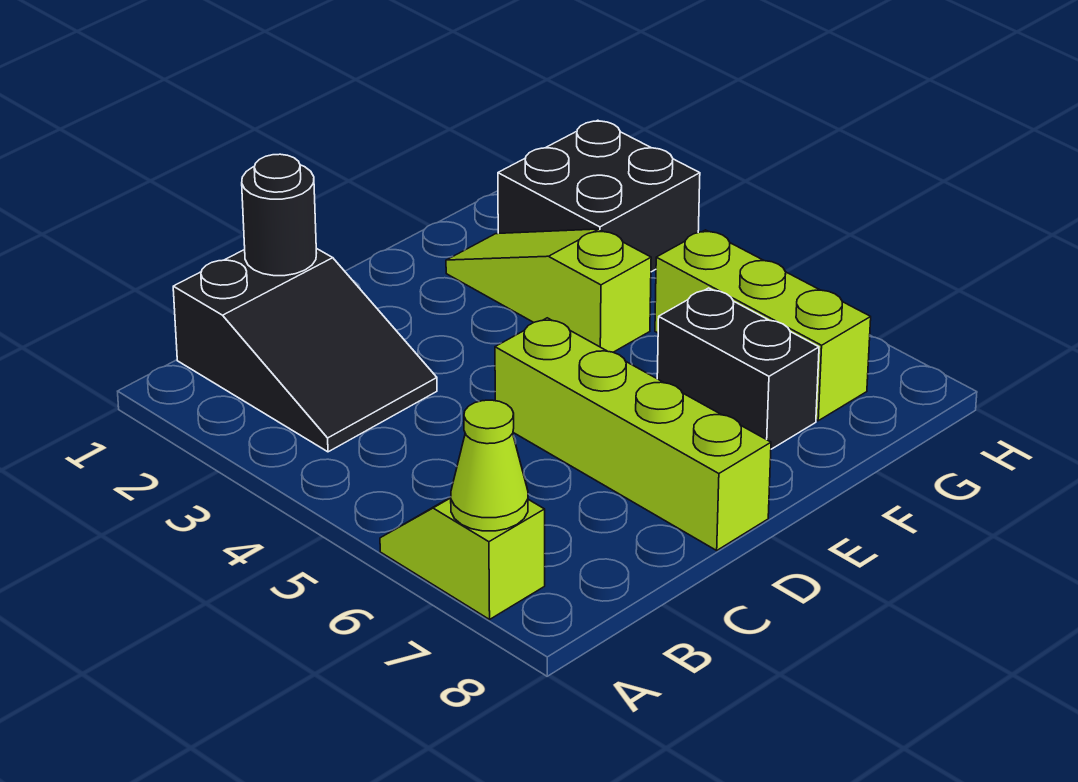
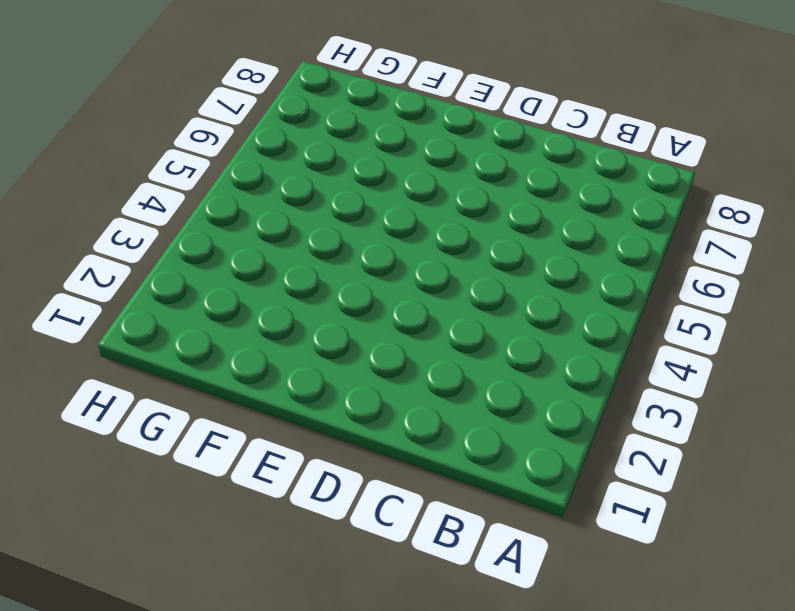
none -> lime slope A6:A7 level 1 top 7
none -> black slope B1:C3 level 1 top 1

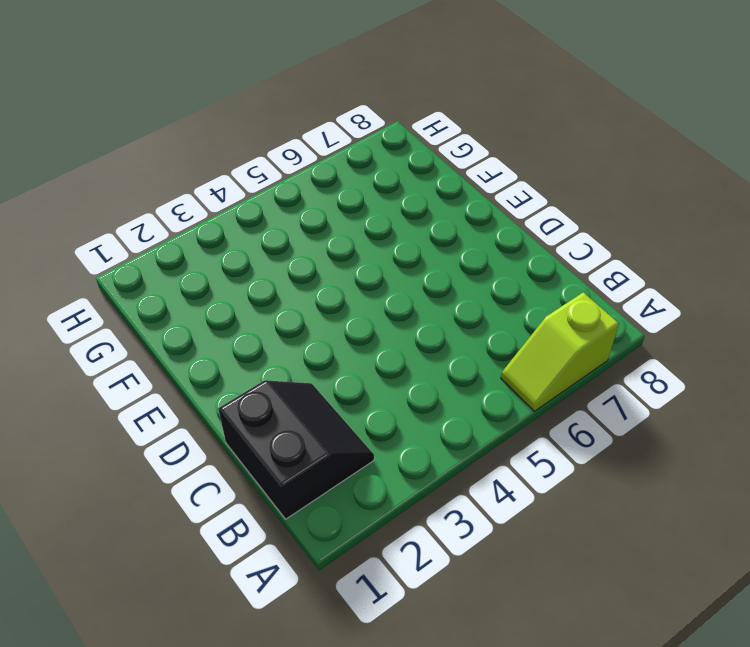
black slope B1:C2 level 1 top 1 -> black slope B1:C3 level 1 top 1
none -> lime brick D5:D8 level 1
none -> lime slope F2:F4 level 1 top 4

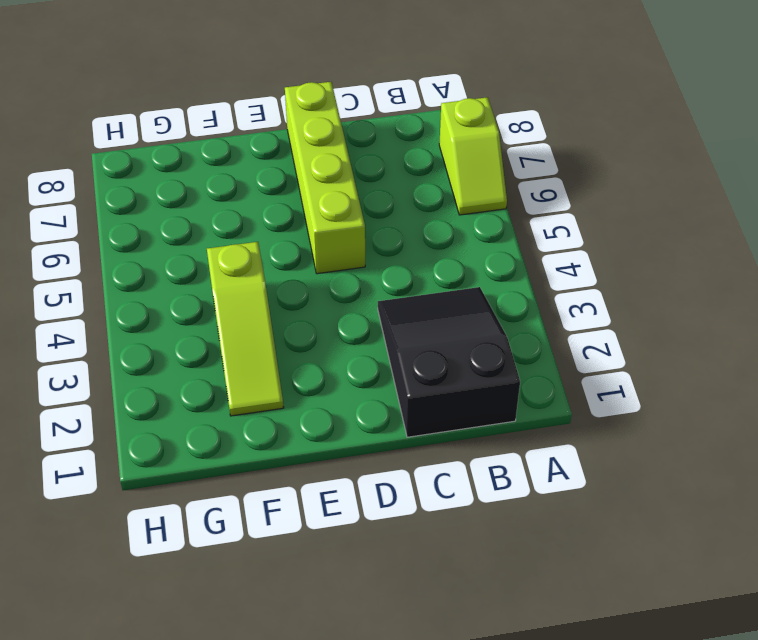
none -> black brick F6:F7 level 1
none -> black brick G2:H3 level 1

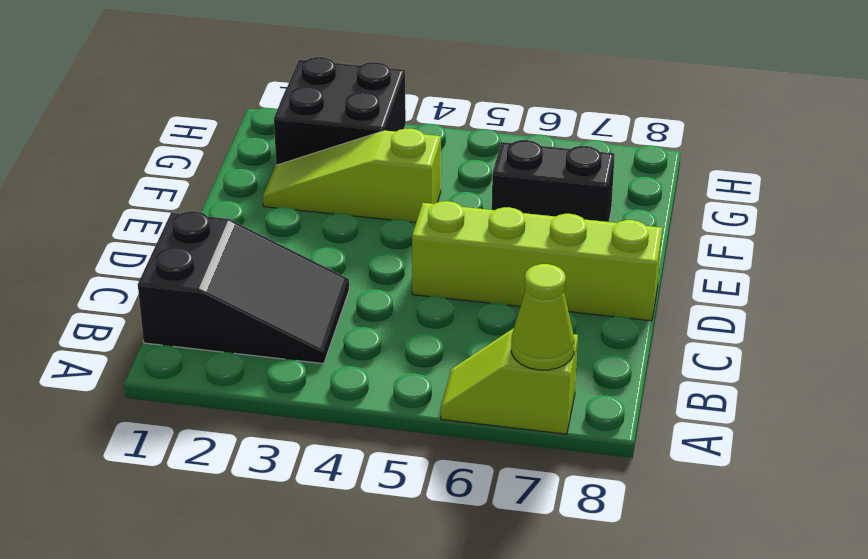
none -> lime brick G5:G7 level 1
none -> black round brick C1 level 2

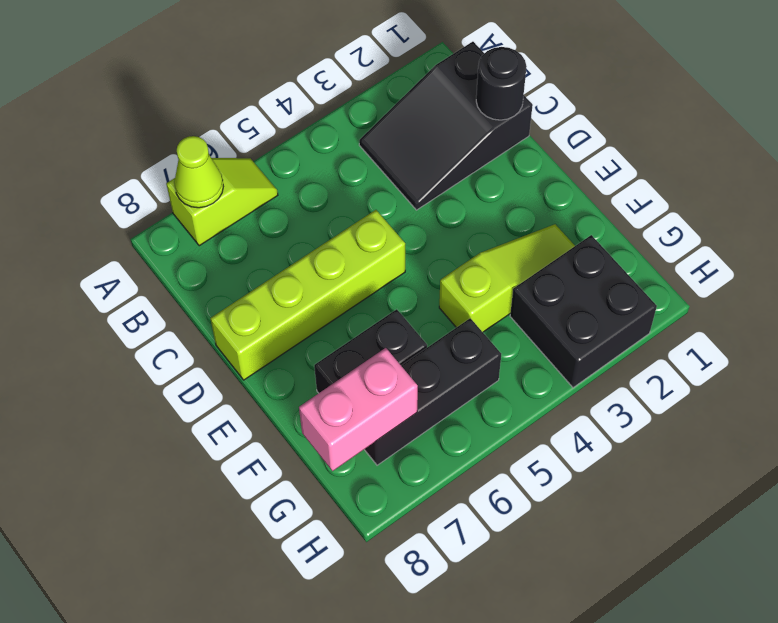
black brick G5:G7 level 1 -> lime brick G5:G7 level 1
pink brick G7:G8 level 2 -> none

